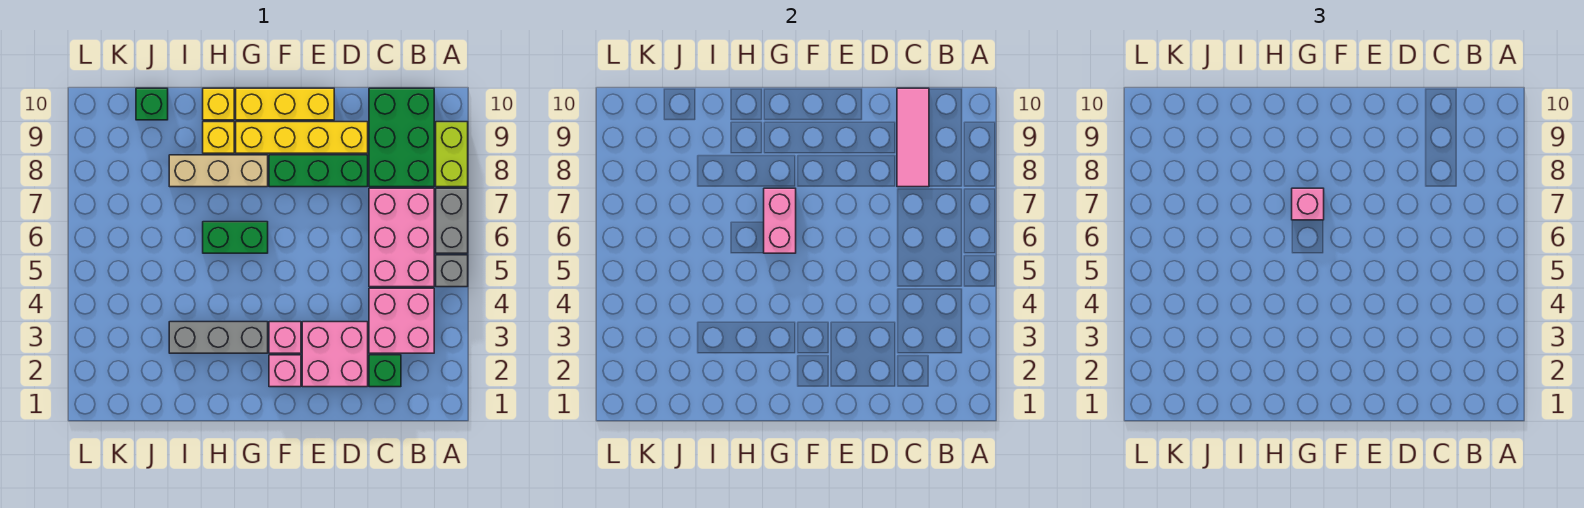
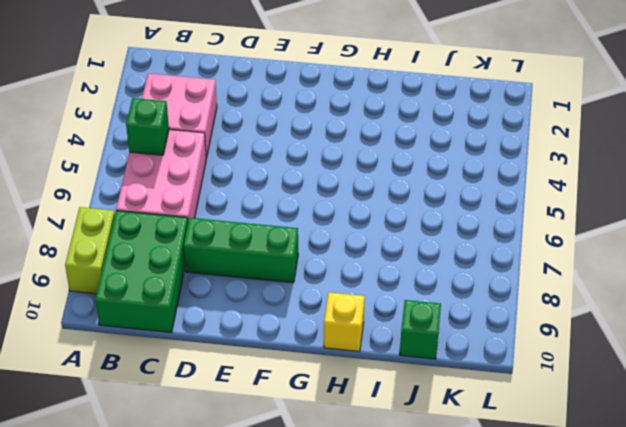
green brick B5 level 2 -> green brick C2 level 1
none -> grey brick A5 level 1
none -> grey brick A6:A7 level 1
none -> pink brick D2:E3 level 1

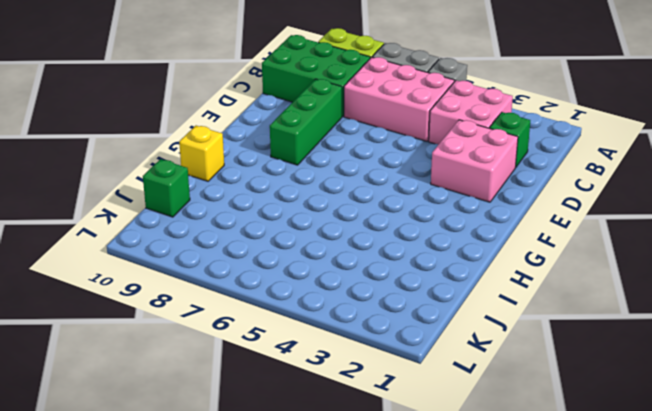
none -> yellow brick D9:G9 level 1
none -> yellow brick E10:G10 level 1
none -> pink brick F2 level 1

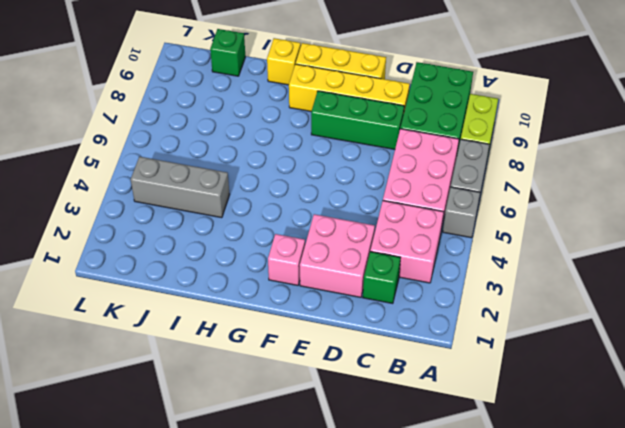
grey brick I4:K4 level 1 -> grey brick G3:I3 level 1
none -> pink brick F3 level 1
none -> green brick G6:H6 level 1
none -> tan brick G8:I8 level 1

